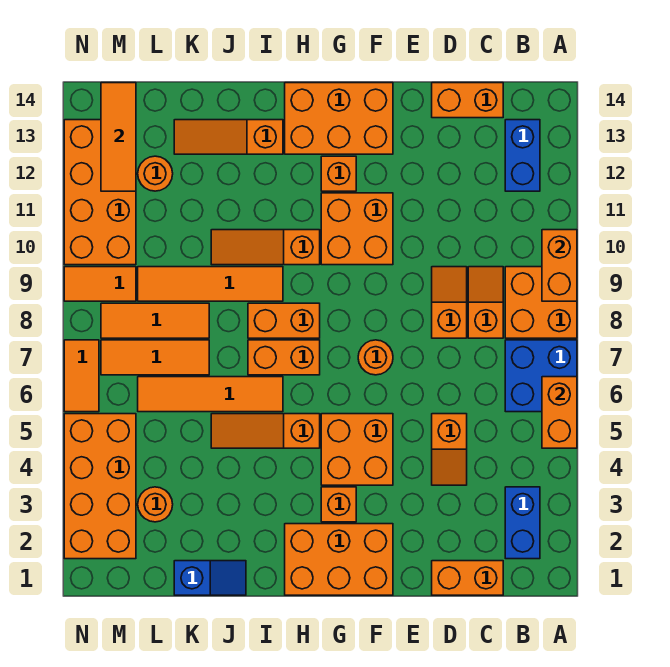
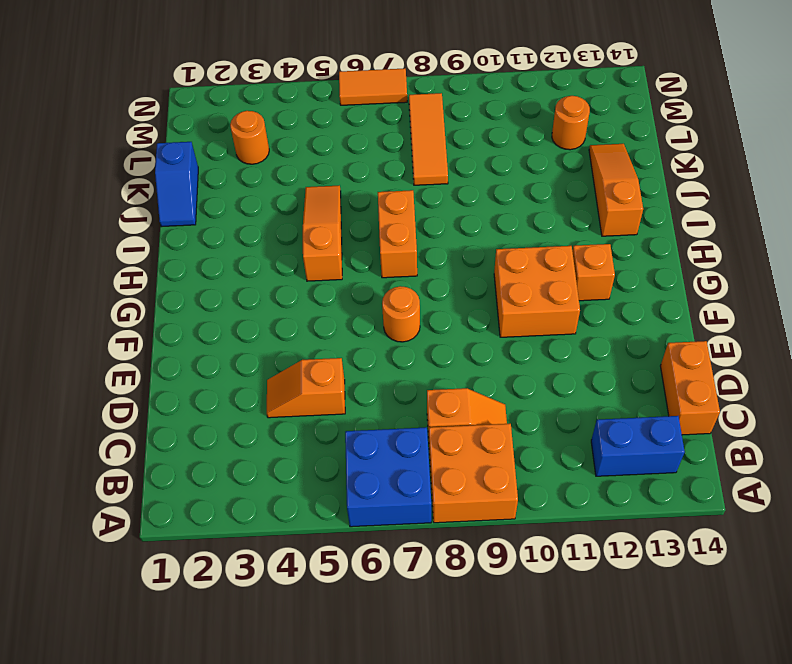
none -> blue brick B2:B3 level 1
none -> orange brick C1:D1 level 1
none -> orange slope D8:D9 level 1 top 8
none -> orange brick F1:H2 level 1

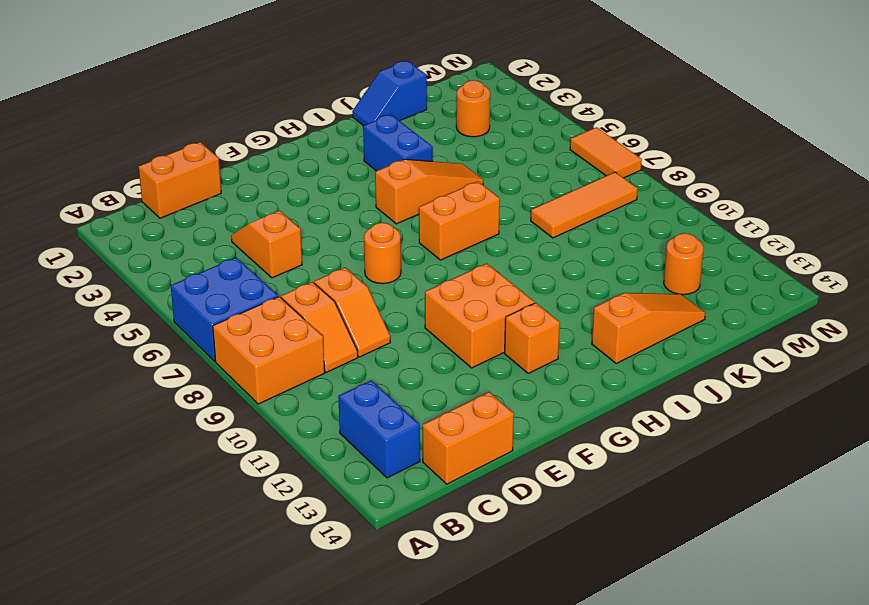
blue brick I3:I4 level 1 -> blue brick B2:B3 level 1
none -> orange brick F1:H2 level 1
none -> orange brick F4:G5 level 1
none -> orange brick F13:H14 level 1
none -> orange brick G3 level 1

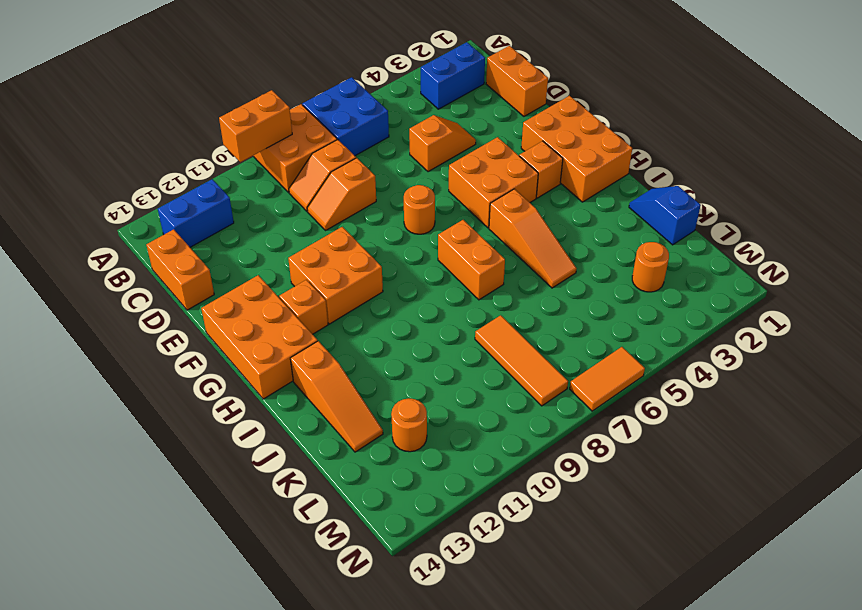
none -> orange brick H8:I8 level 1
none -> orange slope H10:J10 level 1 top H
none -> orange tile I6:L6 level 1
none -> orange tile I9:L9 level 1

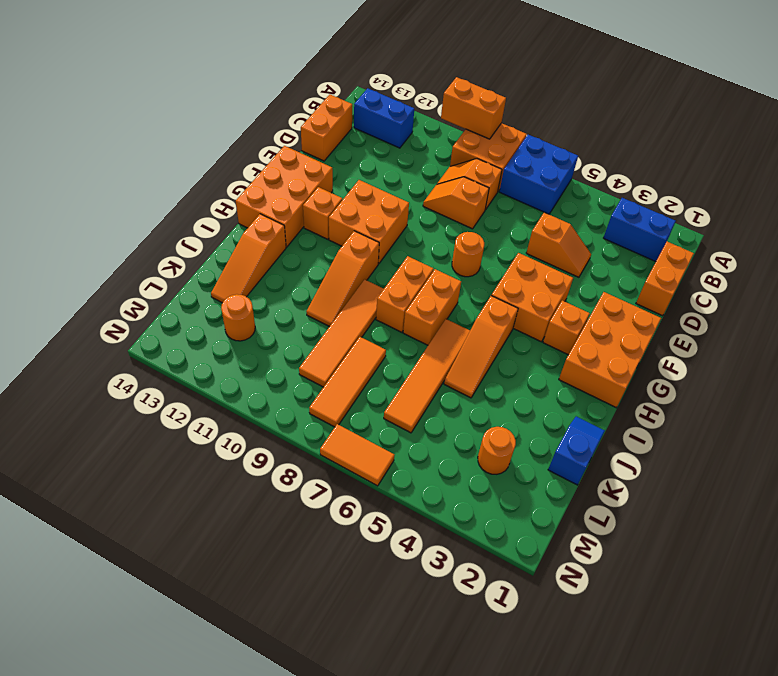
none -> orange tile K7:M7 level 1
none -> orange brick M2:N5 level 1
none -> orange tile M9:N9 level 1
none -> orange brick M10:N13 level 1

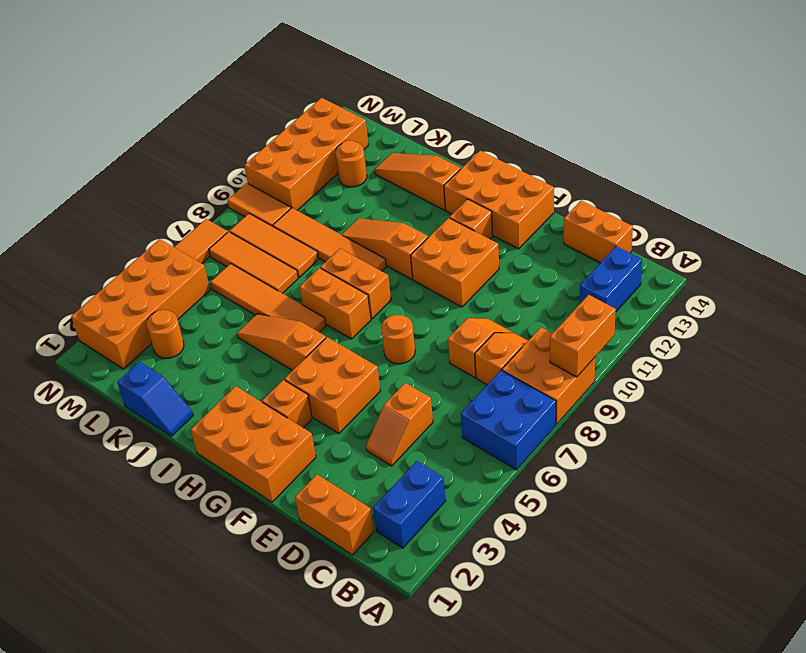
none -> orange brick A5:A6 level 2
none -> orange tile M12:M14 level 2

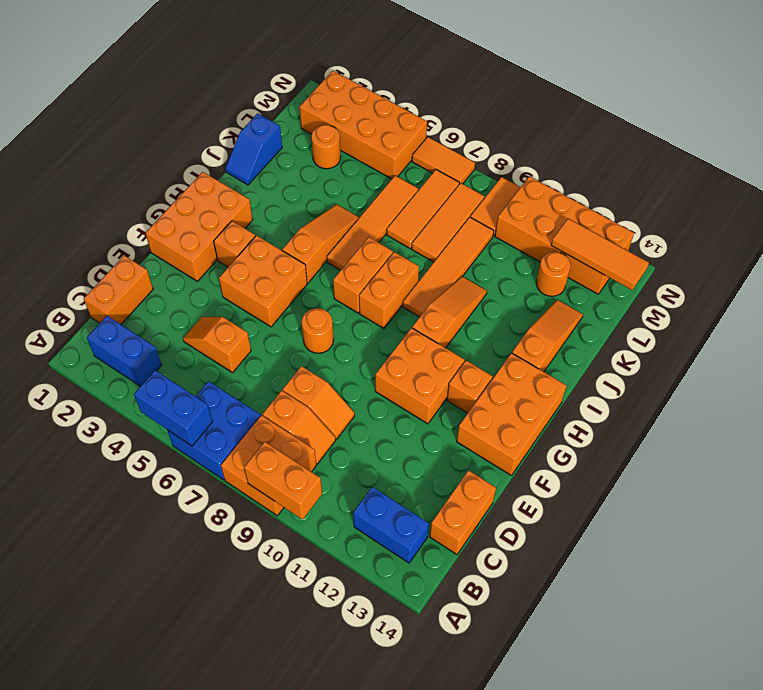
blue brick A5:A6 level 2 -> orange brick A5:A6 level 2

